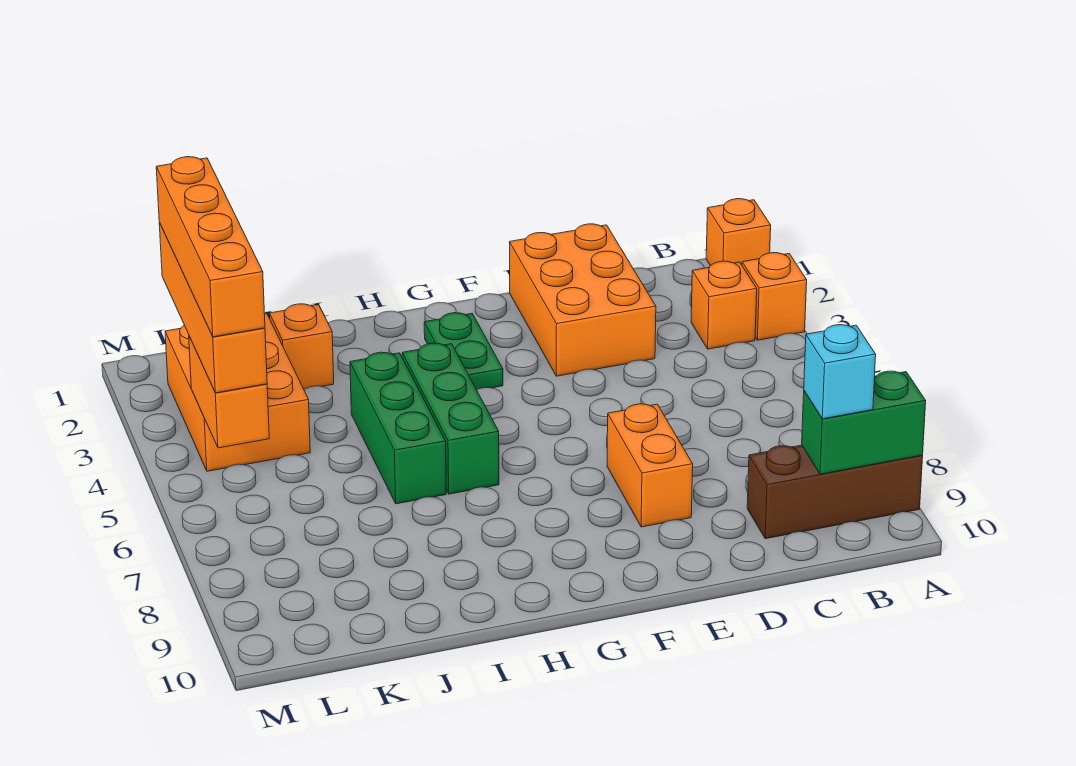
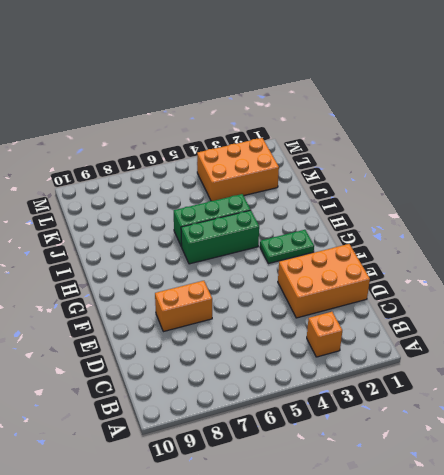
none -> orange brick A1 level 1
none -> orange brick A3 level 1
none -> brown brick A9:C9 level 1

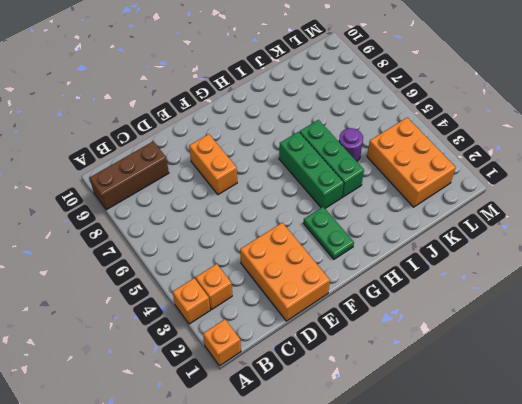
purple round brick J5 level 1 -> none
none -> orange brick J2 level 1
none -> green brick A9:B9 level 2
none -> orange brick L4:L5 level 2

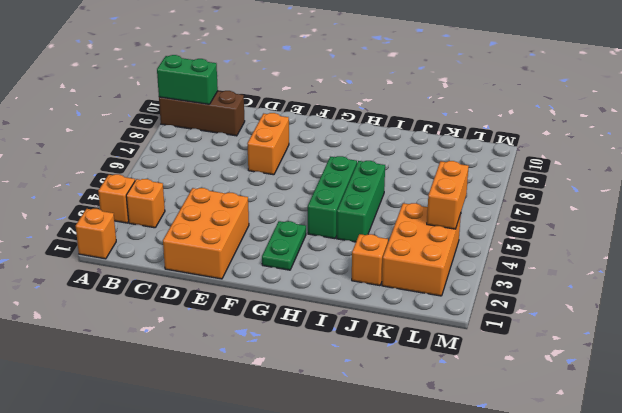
none -> cyan brick B9 level 3
none -> orange brick L2:L5 level 3
none -> orange brick L2:L5 level 4

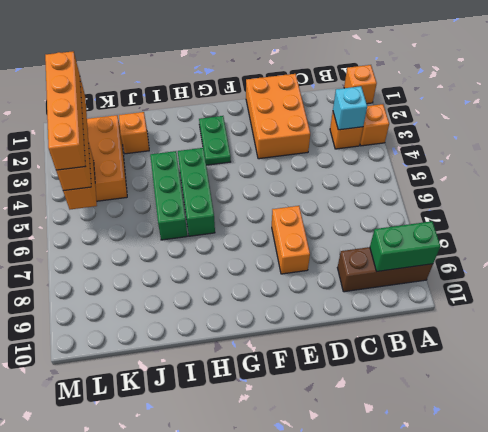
cyan brick B3 level 2 -> cyan brick B9 level 3

